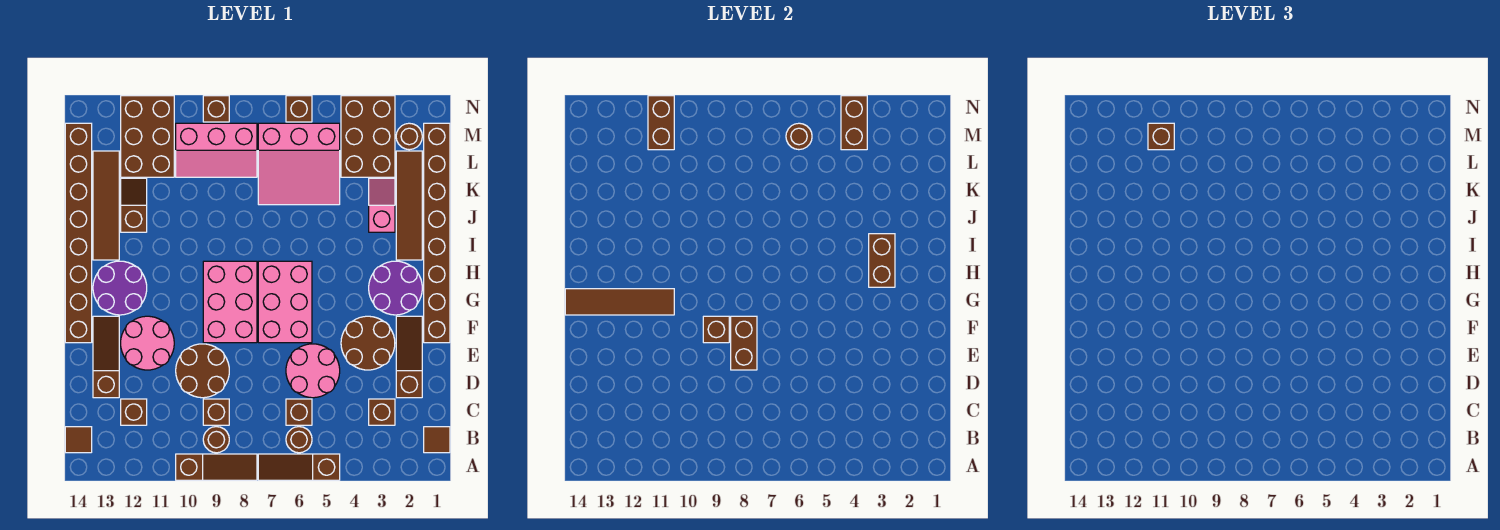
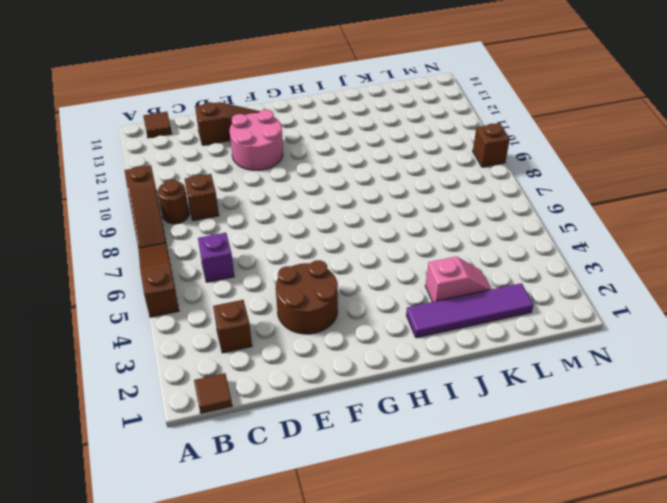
purple brick C6 level 1 -> brown brick C6 level 1
purple tile I2:L2 level 1 -> brown tile I2:L2 level 1
none -> brown round brick B6 level 1
none -> brown brick C12 level 1
none -> brown slope D2:F2 level 1 top D
none -> pink round brick D5:E6 level 1

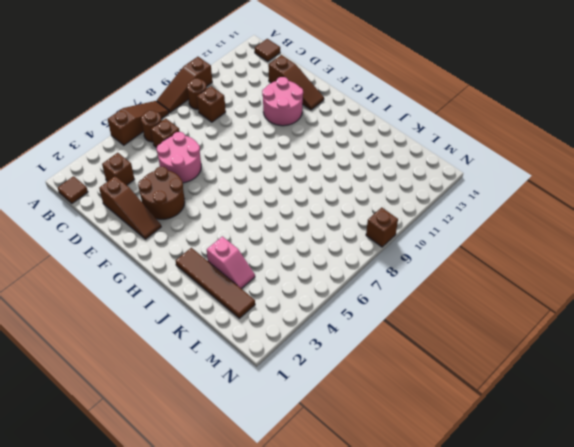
none -> brown brick C12 level 1
none -> brown round brick D9:E10 level 1
none -> brown brick F1:M1 level 1
none -> pink brick F6:H7 level 1

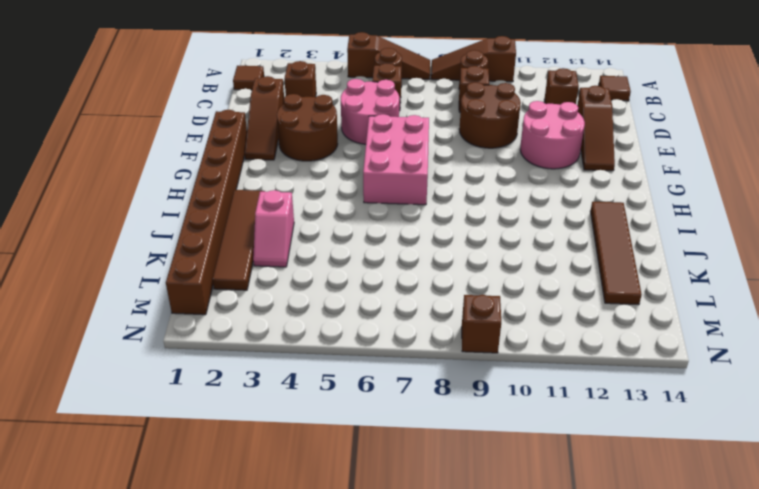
none -> pink brick F8:H9 level 1
none -> brown brick F14:M14 level 1
none -> purple round brick G2:H3 level 1
none -> purple round brick G12:H13 level 1

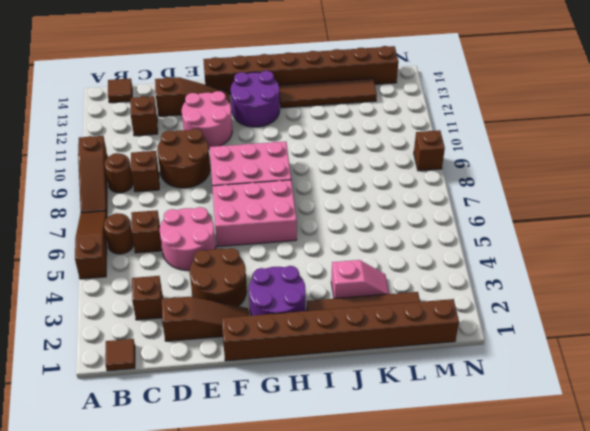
none -> brown slope J12:K12 level 1 top J
none -> pink slope K5:M7 level 1 top M
none -> brown brick L3:N4 level 1
none -> pink slope L8:M10 level 1 top M

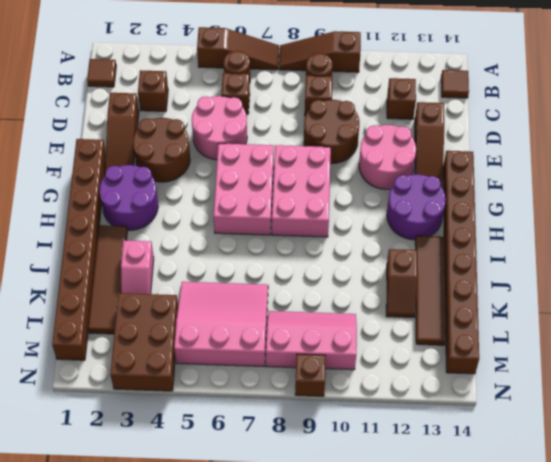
none -> brown brick L11:N12 level 1
none -> brown round brick M2 level 1
none -> brown brick N6 level 1
none -> brown brick E8:F8 level 2

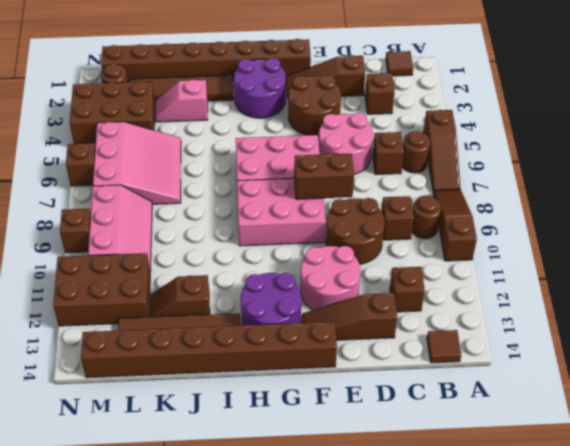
none -> brown brick F9 level 2
none -> brown tile G11:G14 level 2
none -> brown brick H3:I3 level 2
none -> brown brick M4:N4 level 2

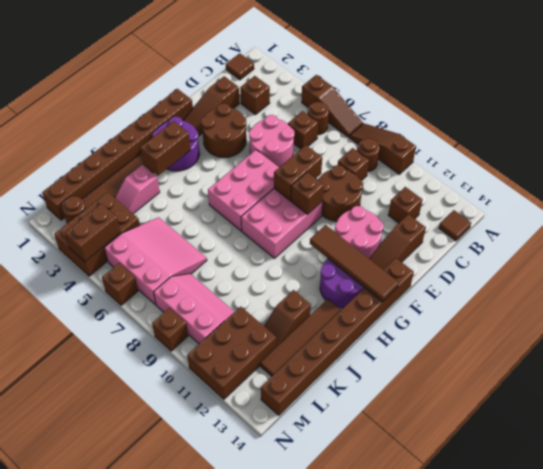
none -> brown round brick M6 level 2
none -> brown brick M11:N11 level 2
none -> brown brick M11 level 3

